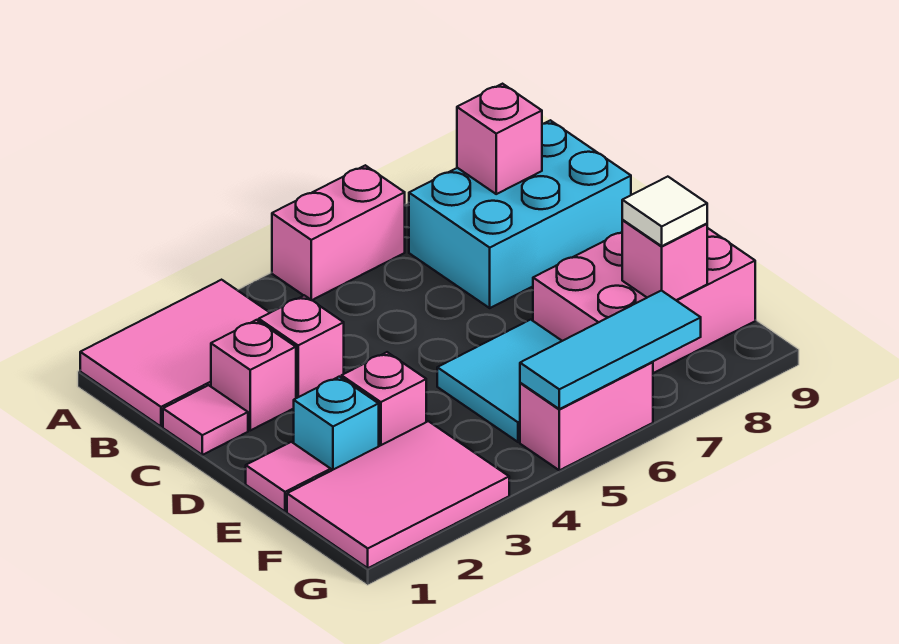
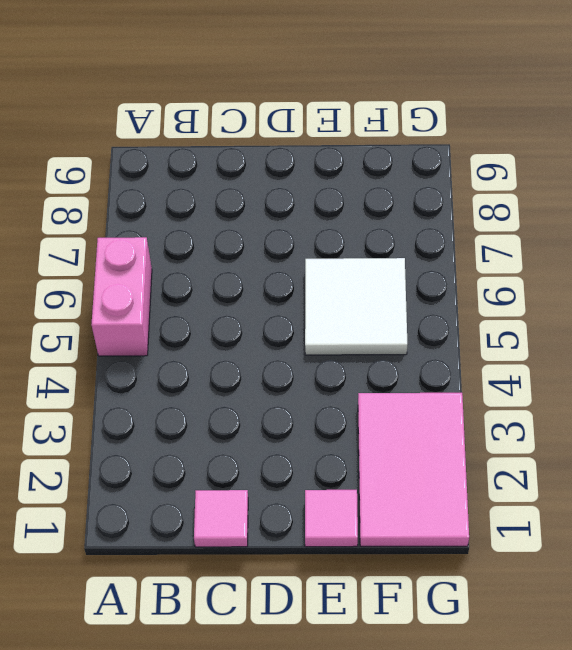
white tile E5:F6 level 1 -> cyan tile E5:F6 level 1
none -> pink tile A1:B3 level 1
none -> cyan brick B7:C9 level 1
none -> pink brick C2 level 1

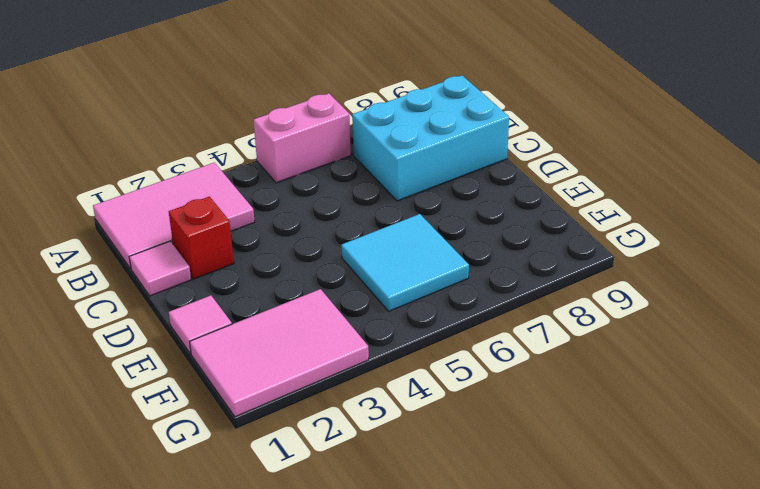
red brick C2 level 1 -> pink brick C2 level 1
none -> pink brick C3 level 1
none -> cyan brick E2 level 1
none -> pink brick E3 level 1

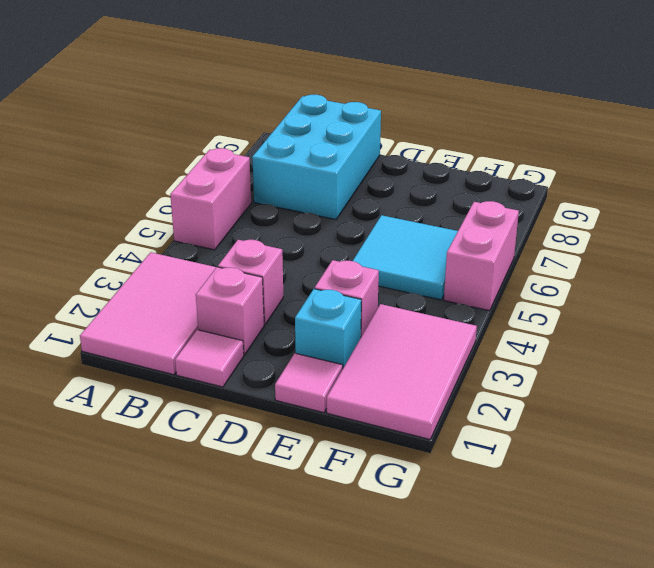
none -> pink brick E7:F9 level 1
none -> pink brick B8 level 2
none -> pink brick F8 level 2

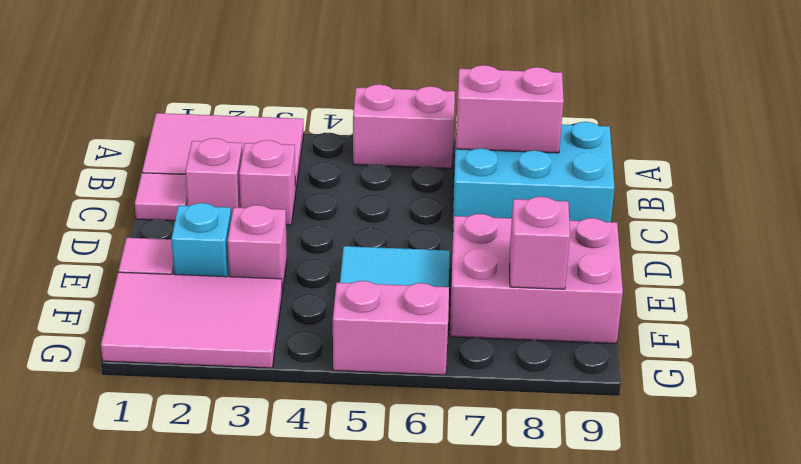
pink brick B7:B8 level 2 -> pink brick B8 level 2
none -> cyan tile G5:G7 level 2
none -> white tile F8 level 3

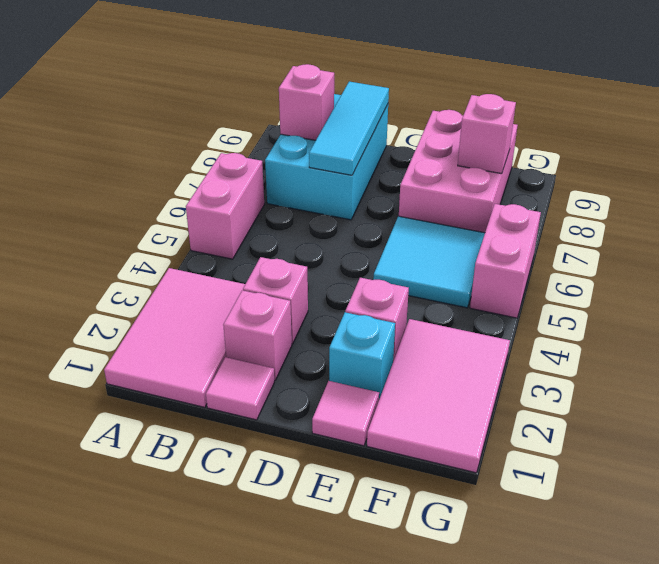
cyan tile C7:C9 level 2 -> cyan tile G5:G7 level 2
none -> white tile F8 level 3

